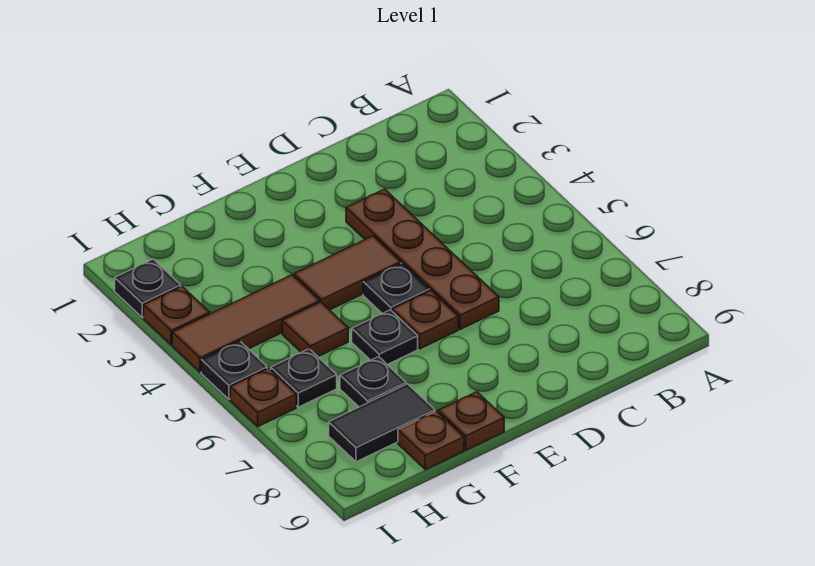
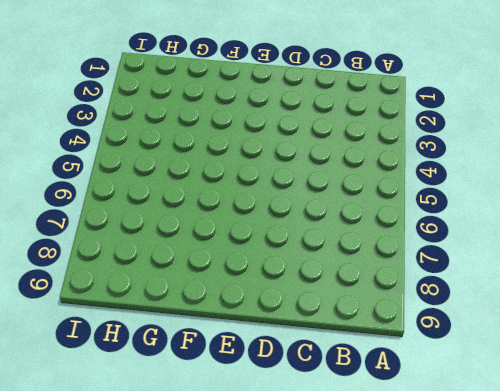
none -> brown plate D3:D6 level 1
none -> brown tile E4:F4 level 1
none -> black plate E5 level 1

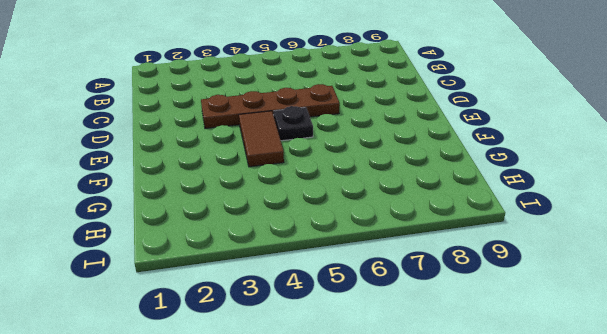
none -> brown plate E6 level 1
none -> black plate F6 level 1
none -> brown plate F9 level 1

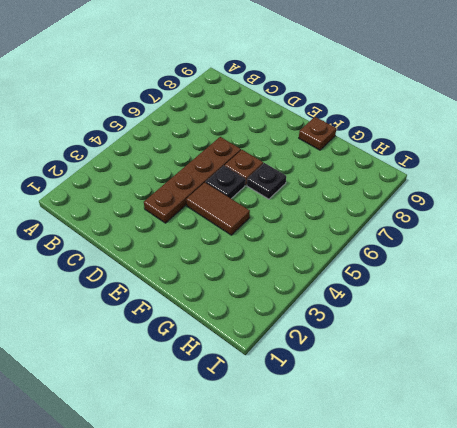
none -> brown tile G4:I4 level 1
none -> brown tile G5 level 1
none -> black plate G7 level 1

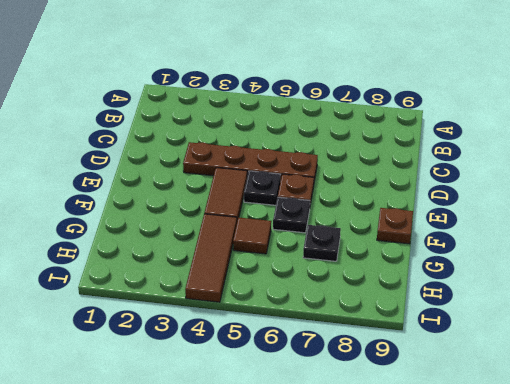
none -> black tile G8:H8 level 1
none -> brown plate G9 level 1
none -> black plate H6 level 1

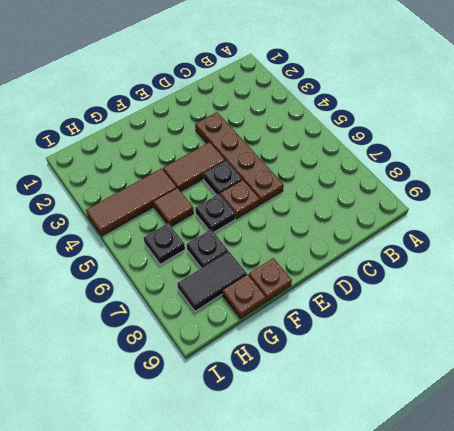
none -> black plate I2 level 1
none -> brown plate I3 level 1
none -> black plate I5 level 1

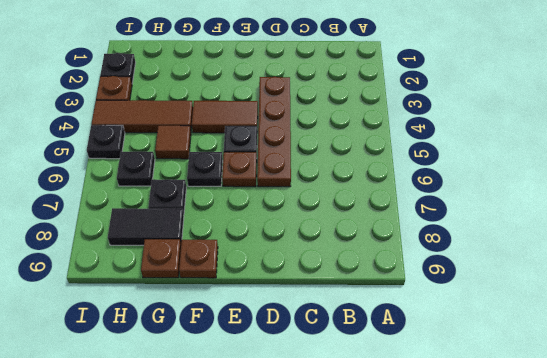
none -> brown plate I6 level 1

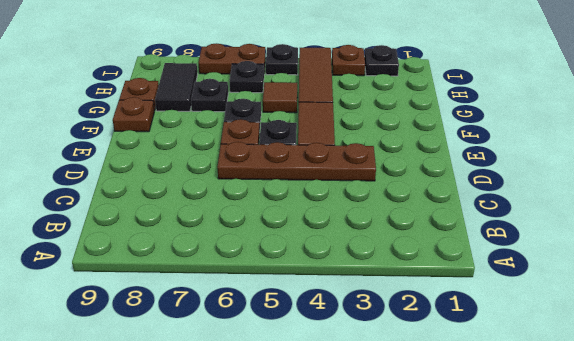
brown plate I6:I7 level 1 -> brown plate I6 level 1

